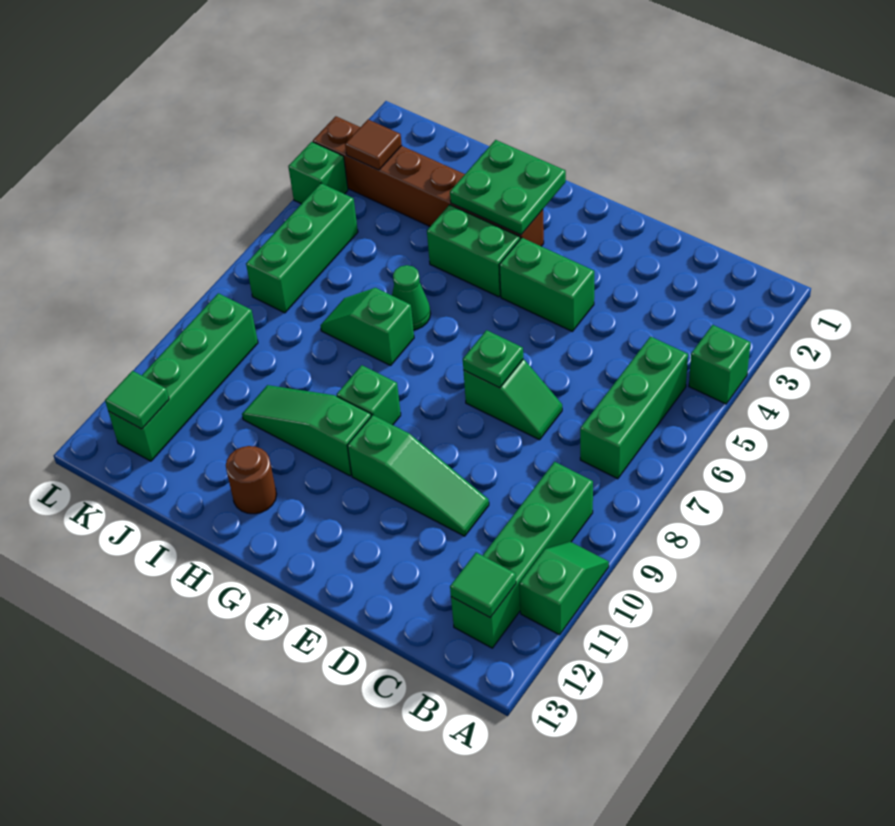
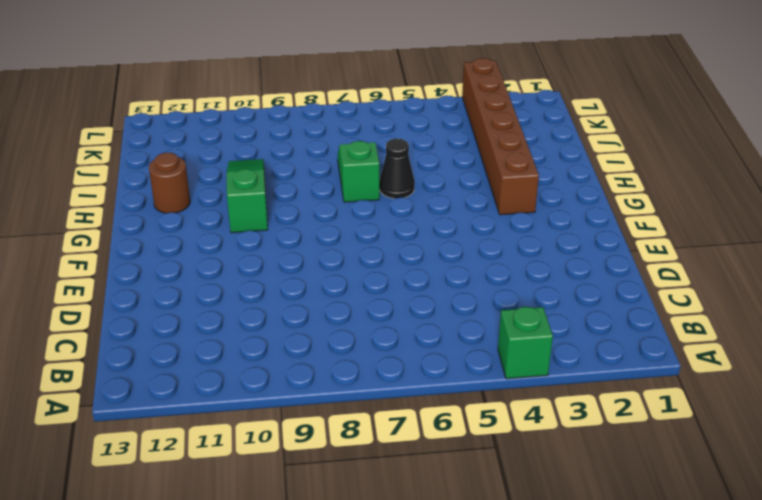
black cone H6 level 1 -> green cone H6 level 1
none -> green slope A10:A11 level 1 top 11
none -> green brick B5:B7 level 1
none -> green brick B9:B12 level 1

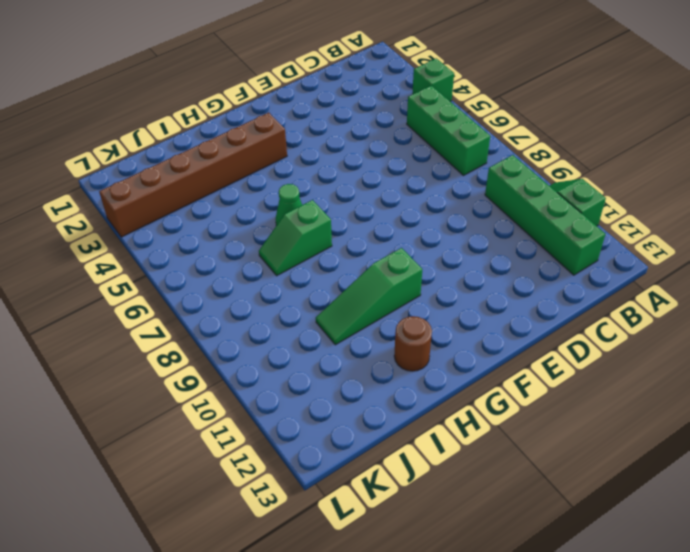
none -> green slope D7:E7 level 1 top E
none -> green slope D10:F10 level 1 top F
none -> green brick E4:F4 level 1

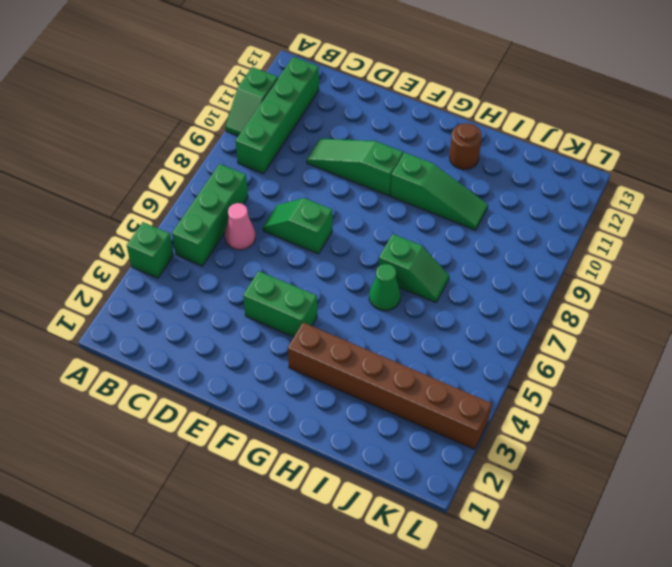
pink cone C6 level 1 -> none
none -> green brick G4:H4 level 1
none -> green brick G9 level 1
none -> green brick K5:K7 level 1

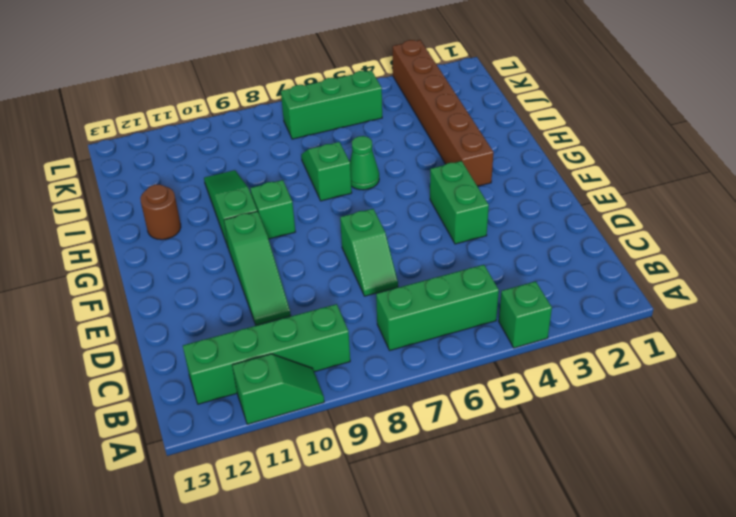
none -> green brick G4:H4 level 1
none -> green brick K9:K12 level 1
none -> green brick L4 level 1

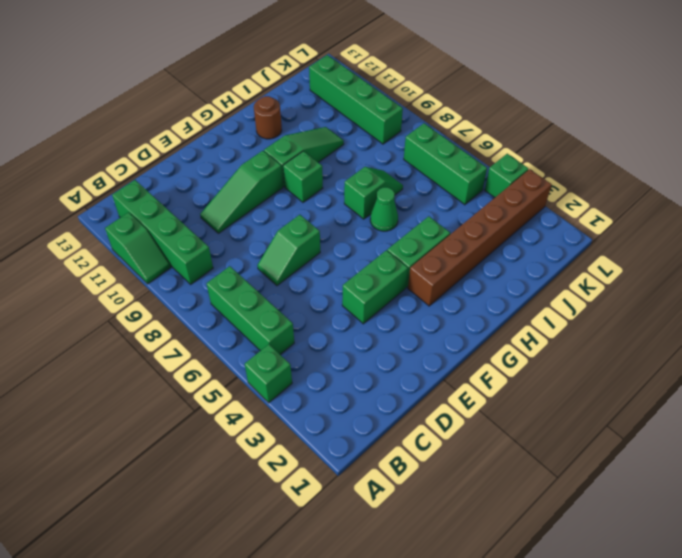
none -> green tile B12 level 2
none -> green plate E7 level 2
none -> green plate G2:H3 level 2

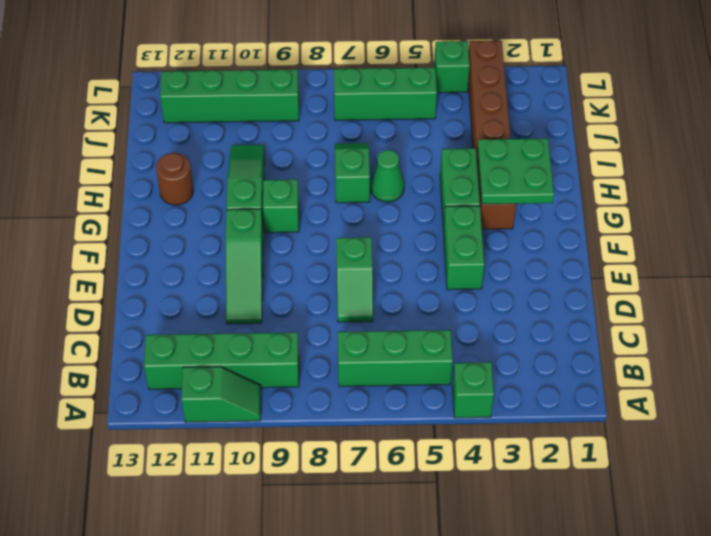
none -> green tile B12 level 2
none -> green plate E7 level 2
none -> brown tile K3 level 2

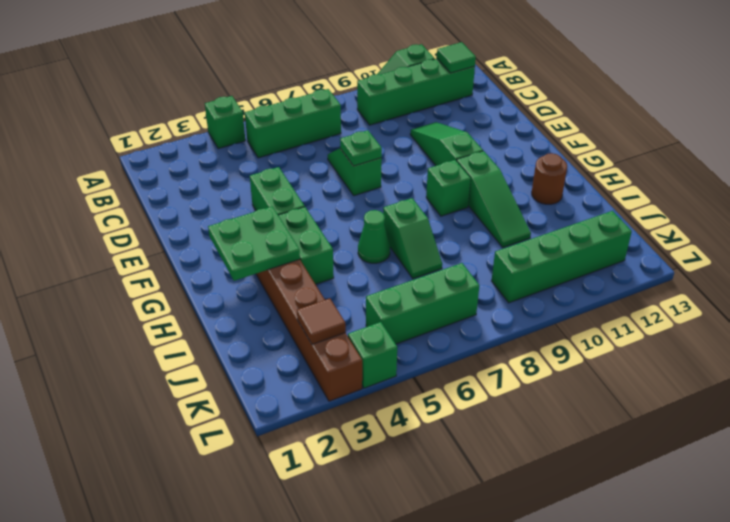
none -> green tile K12 level 2

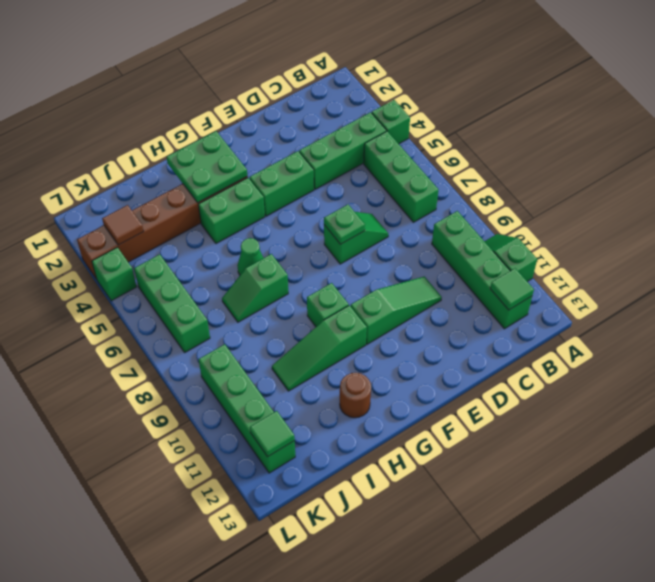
green brick B4:D4 level 1 -> none

